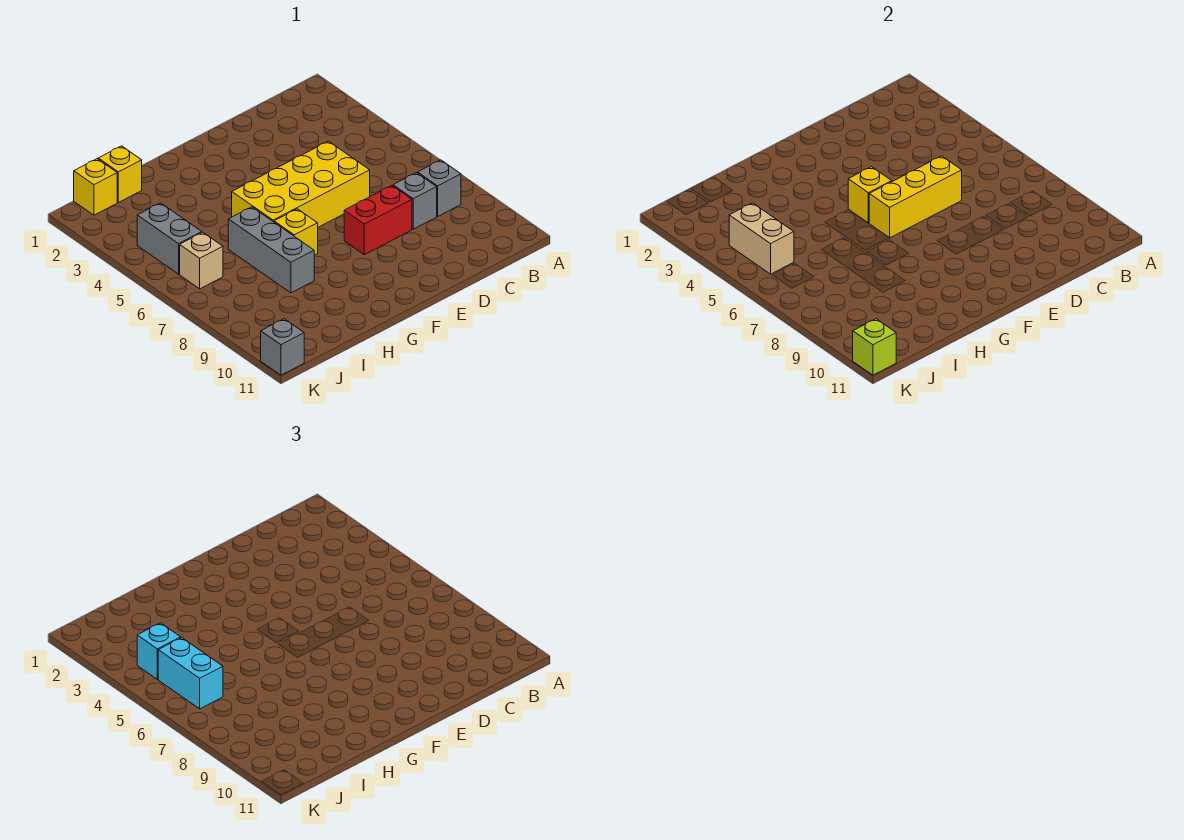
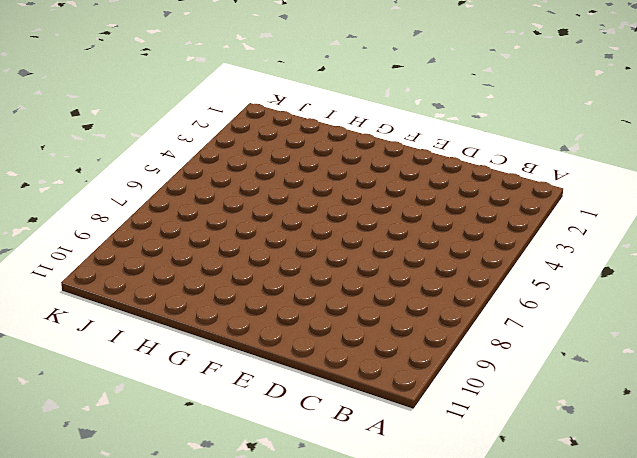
none -> grey brick B8 level 1
none -> grey brick C8 level 1
none -> yellow brick D5:G6 level 1

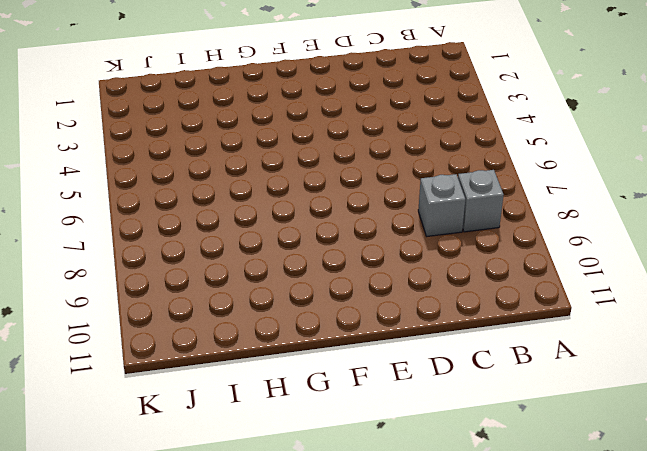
none -> yellow brick D5:G6 level 1
none -> red brick D8:E8 level 1
none -> yellow brick G7 level 1

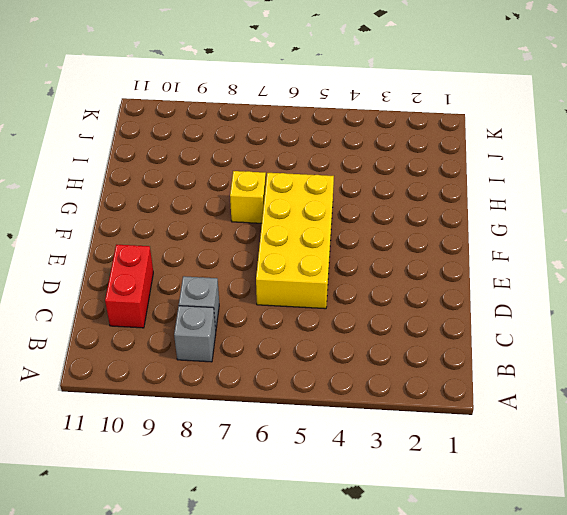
red brick C10:D10 level 1 -> red brick D8:E8 level 1
none -> grey brick H6:H8 level 1
none -> yellow brick I1 level 1
none -> yellow brick J1 level 1

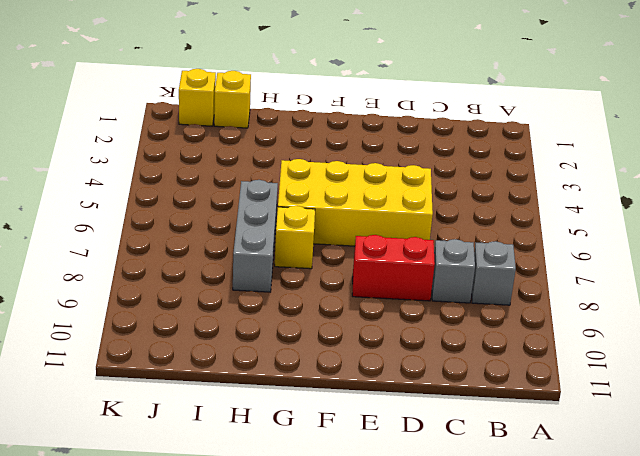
none -> grey brick J4:J5 level 1
none -> tan brick J6 level 1
none -> grey brick K11 level 1

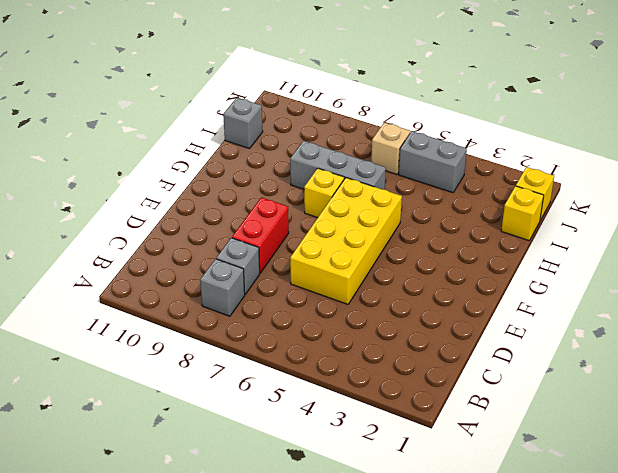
grey brick I11 level 1 -> grey brick K11 level 1
none -> yellow brick D6:F6 level 2
none -> yellow brick F5 level 2
none -> tan brick J4:J5 level 2

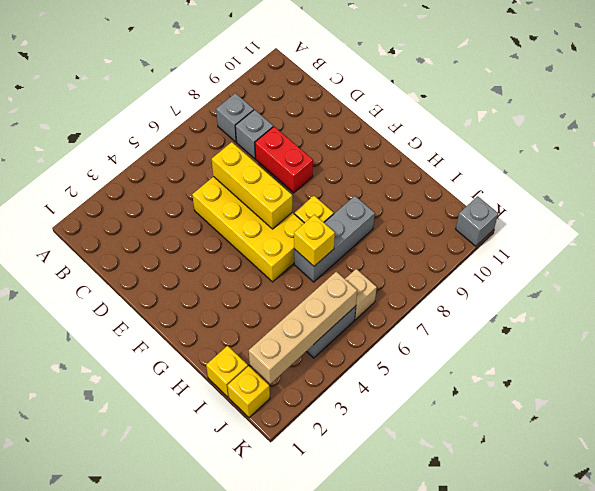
yellow brick H6 level 2 -> yellow brick F5 level 2
tan brick J2:J5 level 2 -> tan brick J4:J5 level 2
none -> lime brick K11 level 2
none -> cyan brick J4 level 3
none -> cyan brick J5:J6 level 3

